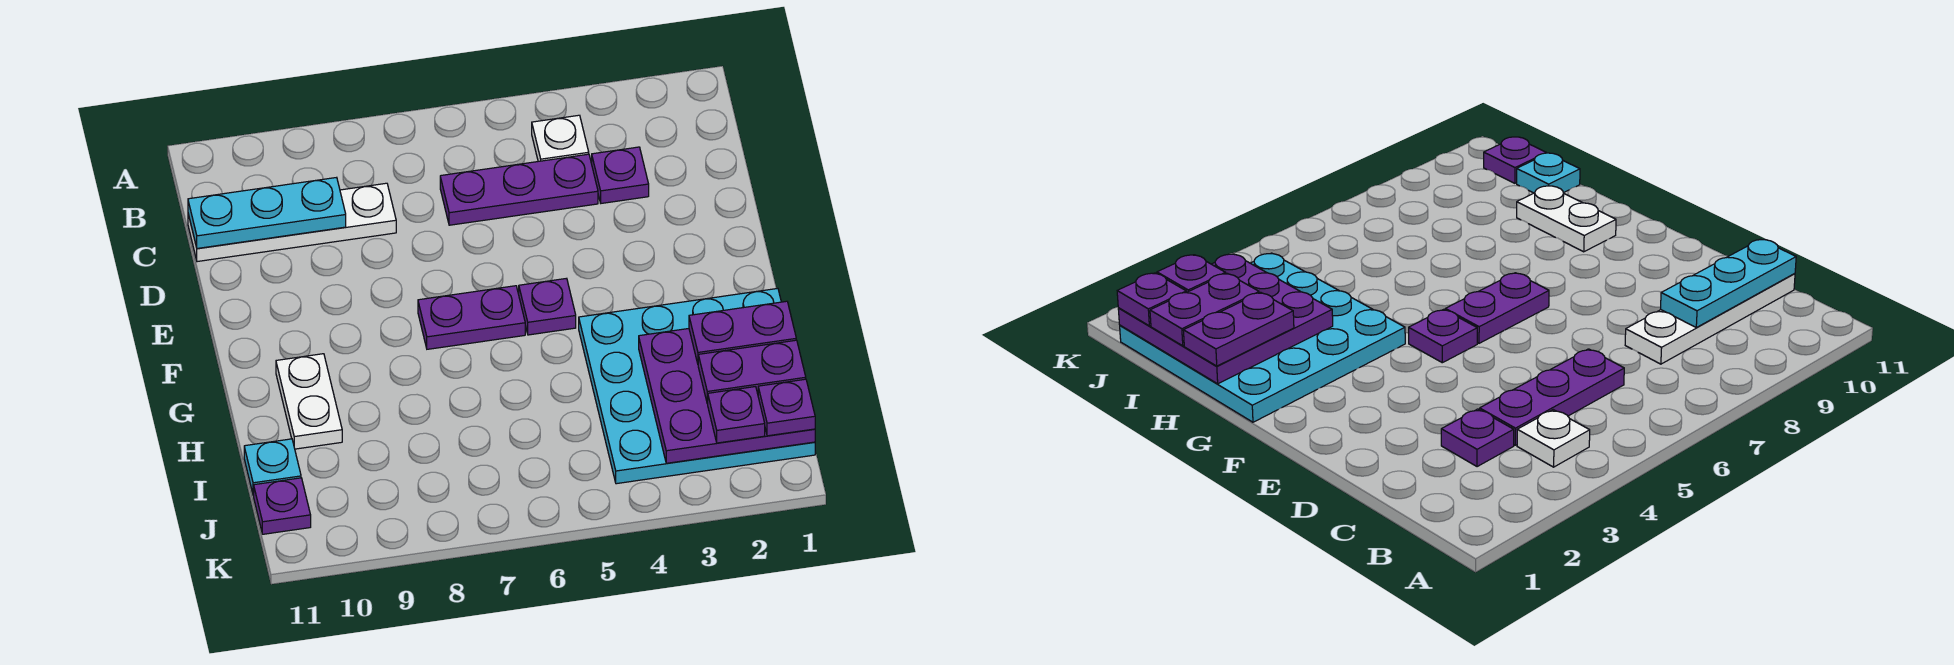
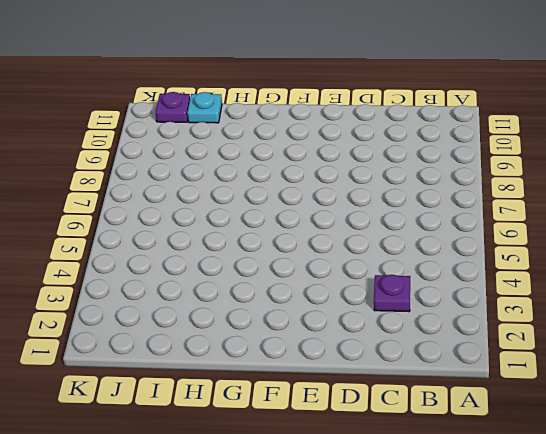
none -> white plate B4 level 1
none -> purple plate C4:C6 level 1
none -> white plate C8:C11 level 1

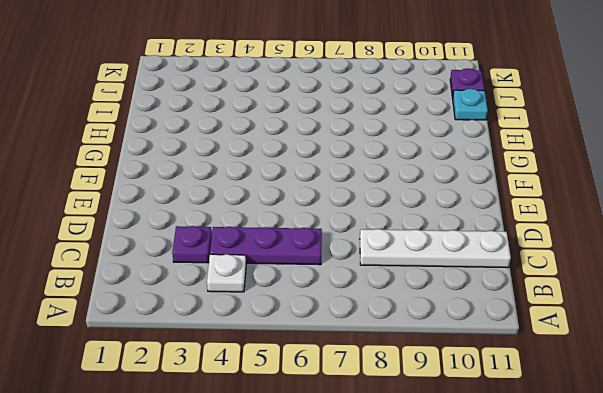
none -> purple plate F5 level 1
none -> purple plate F6:F7 level 1
none -> cyan plate G1:J4 level 1

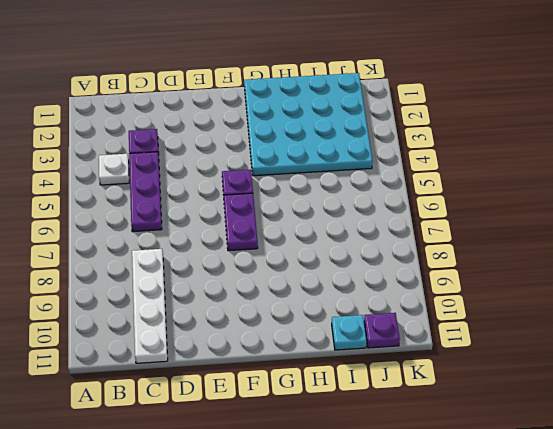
none -> white plate G10:H10 level 1
none -> cyan plate C9:C11 level 2
none -> purple plate H1:J3 level 2

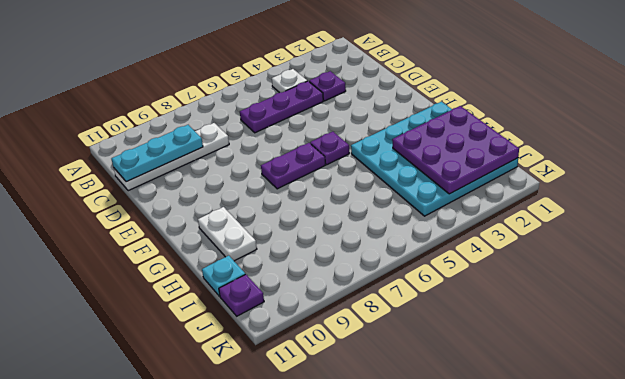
none -> purple plate H1:H2 level 3
none -> purple plate I1:I2 level 3
none -> purple plate J1 level 3

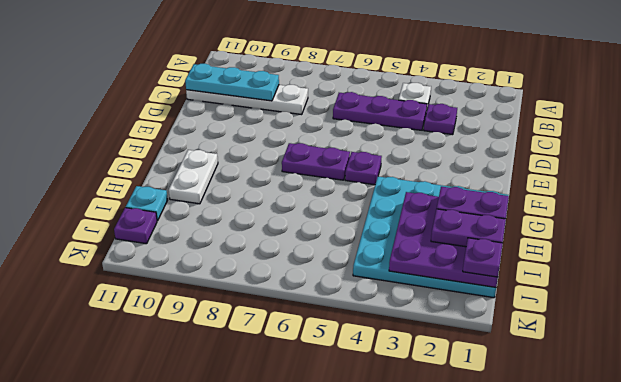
none -> purple plate J2 level 3

